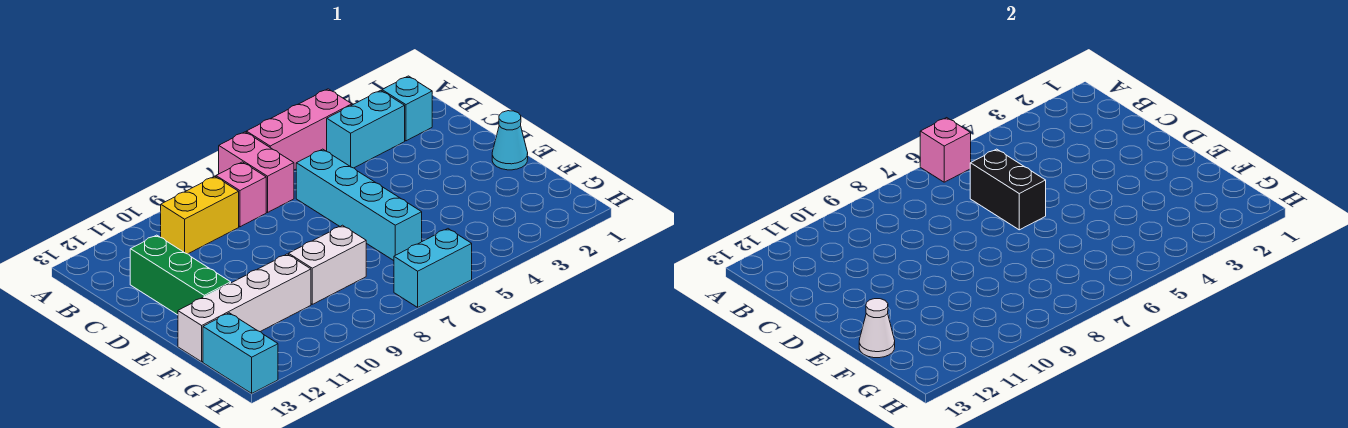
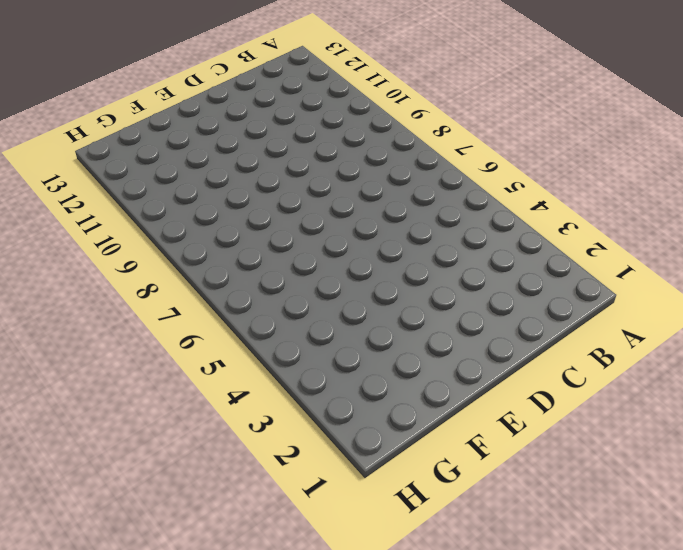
none -> pink brick A4:A6 level 1
none -> pink brick A7:B7 level 1
none -> cyan brick B2 level 1

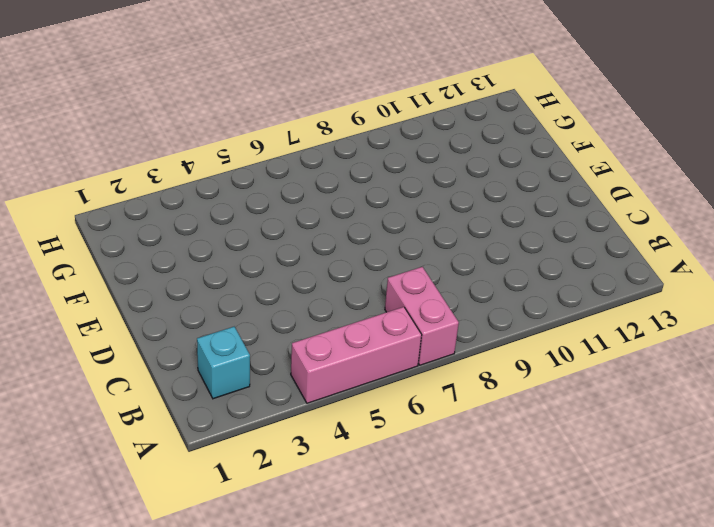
none -> cyan brick B3:B4 level 1
none -> pink brick B8 level 1
none -> yellow brick B9:B10 level 1

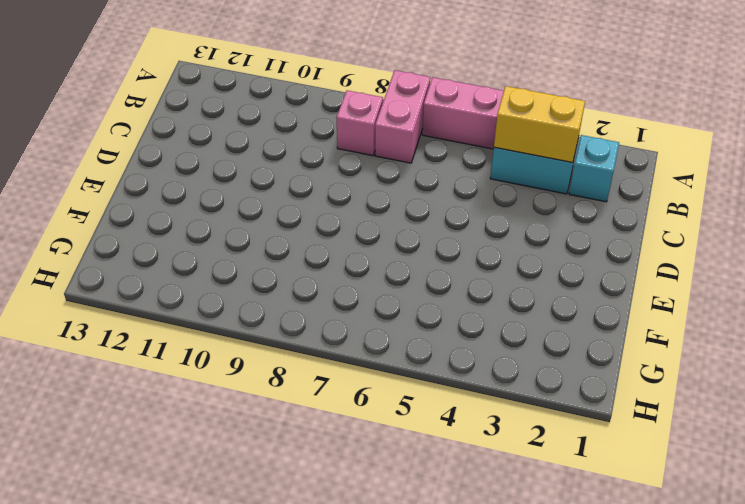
yellow brick B3:B4 level 2 -> yellow brick B9:B10 level 1
none -> cyan brick C6:F6 level 1
none -> green brick C12:E12 level 1
none -> cyan cone E1 level 1

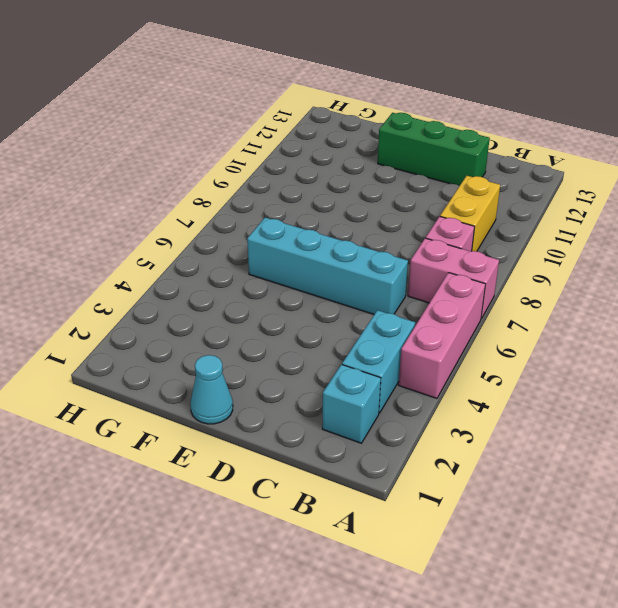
none -> white brick F8:F9 level 1
none -> white brick F10:F13 level 1
none -> cyan brick G13:H13 level 1

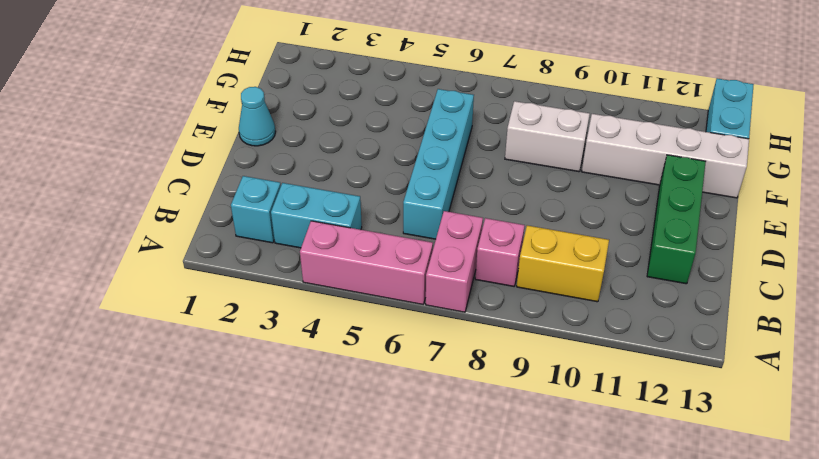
none -> cyan brick H6:H7 level 1
none -> pink brick A6 level 2
none -> black brick C6:D6 level 2

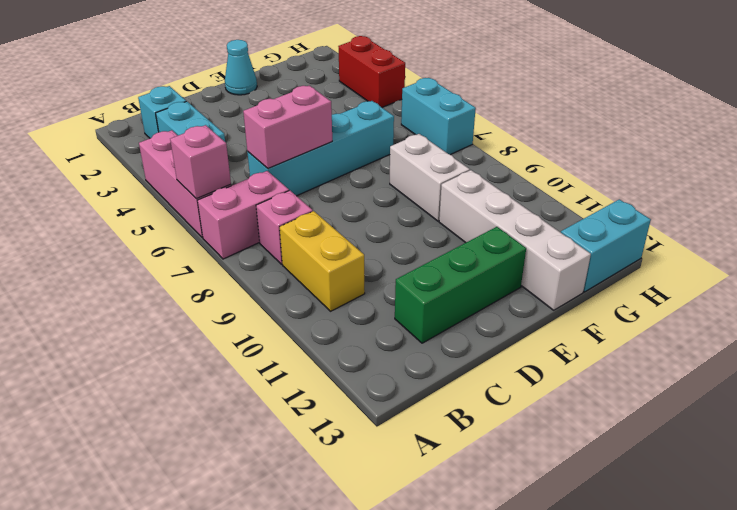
pink brick C6:D6 level 2 -> black brick C6:D6 level 2
red brick H3:H4 level 1 -> none
none -> white cone F13 level 2

